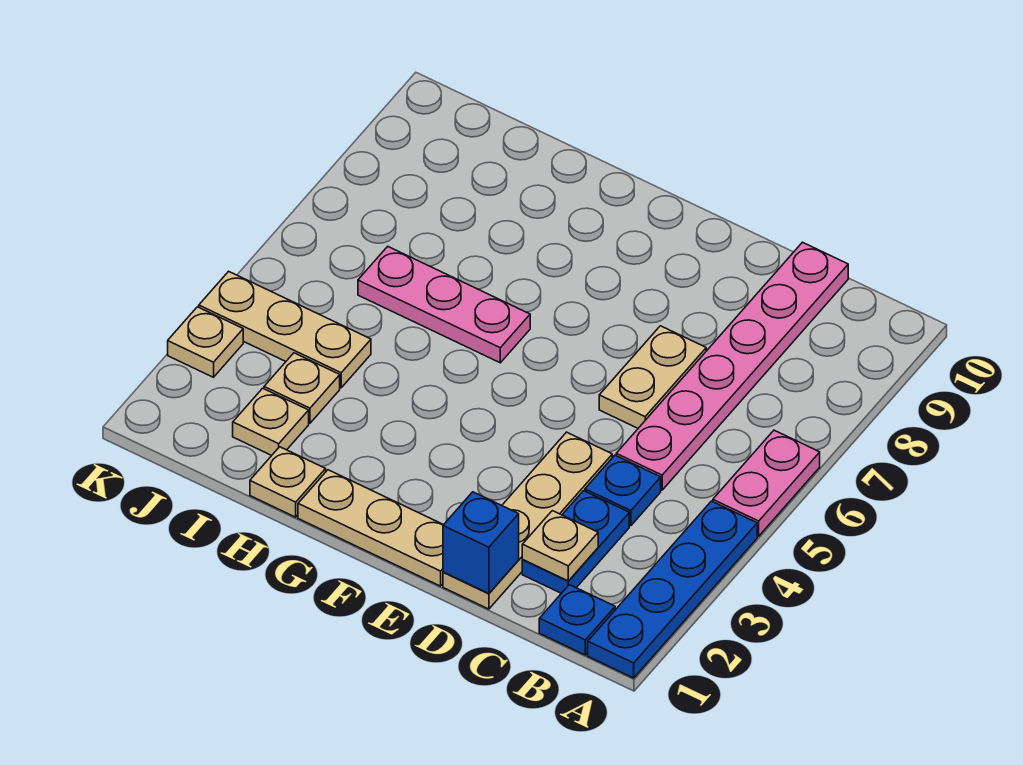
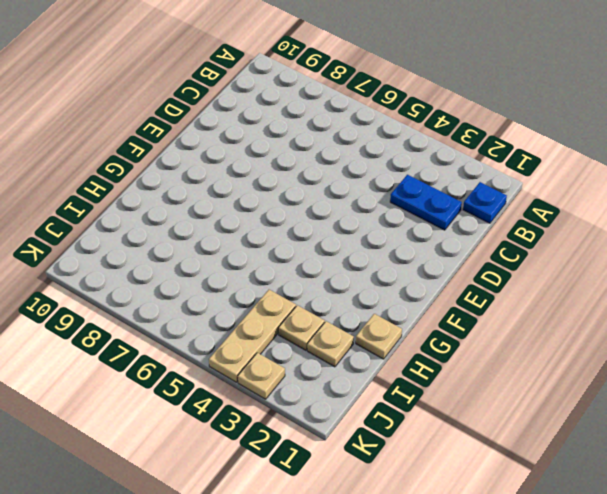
none -> blue plate A1:A4 level 1
none -> pink plate A5:A6 level 1
none -> blue plate C4 level 1

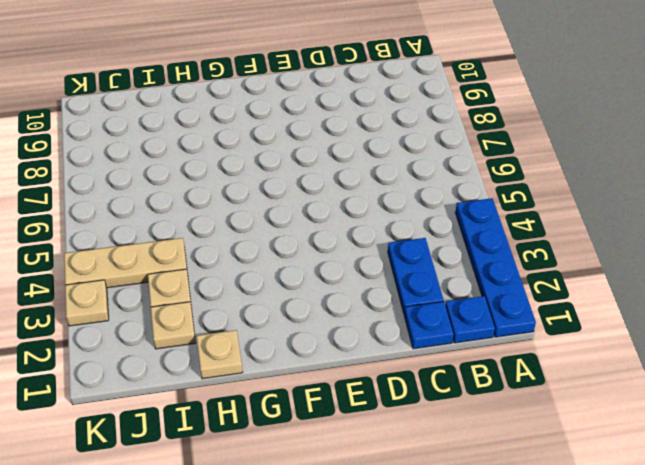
blue plate C1 level 1 -> blue plate C4 level 1
none -> pink plate A5:A6 level 1
none -> pink plate C5:C10 level 1
none -> tan plate D1:D4 level 1

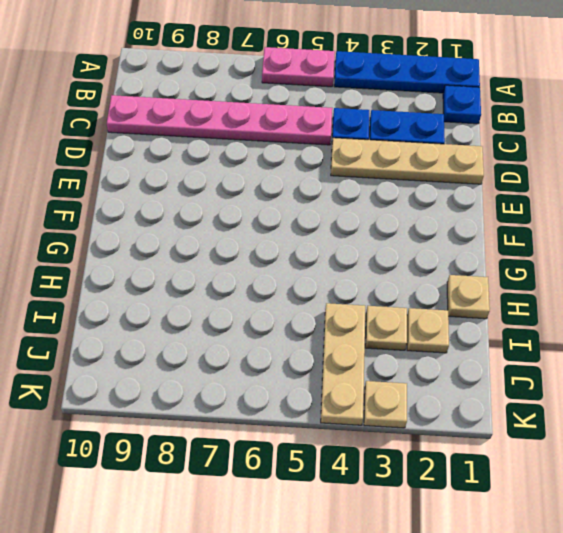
none -> tan plate D6:D7 level 1
none -> tan plate E1:G1 level 1
none -> pink plate G6:I6 level 1

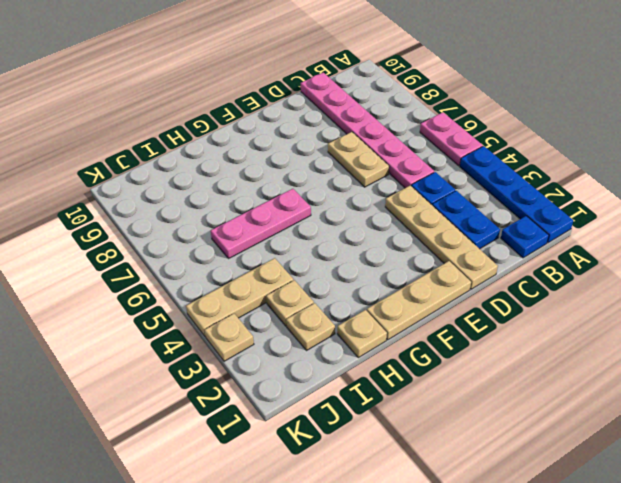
none -> tan plate C2 level 2
none -> blue brick D1 level 2

